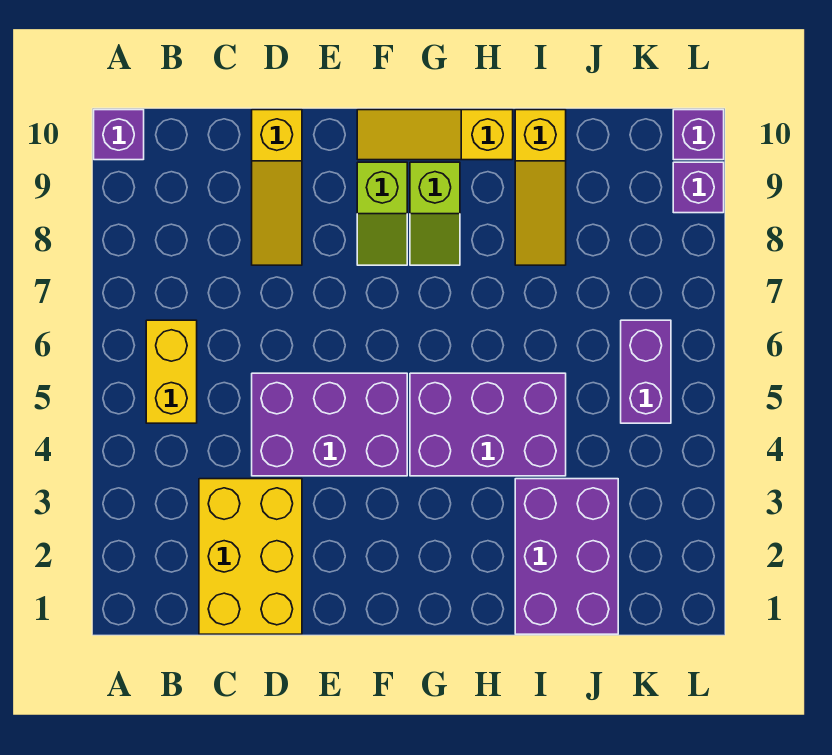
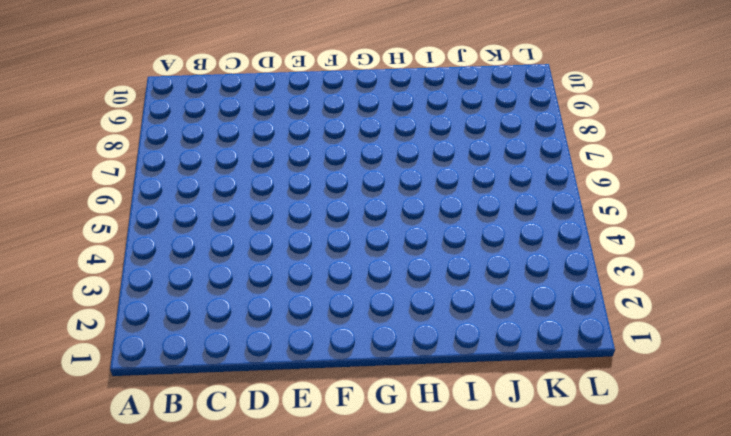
none -> purple brick A10 level 1
none -> yellow brick B5:B6 level 1
none -> yellow brick C1:D3 level 1

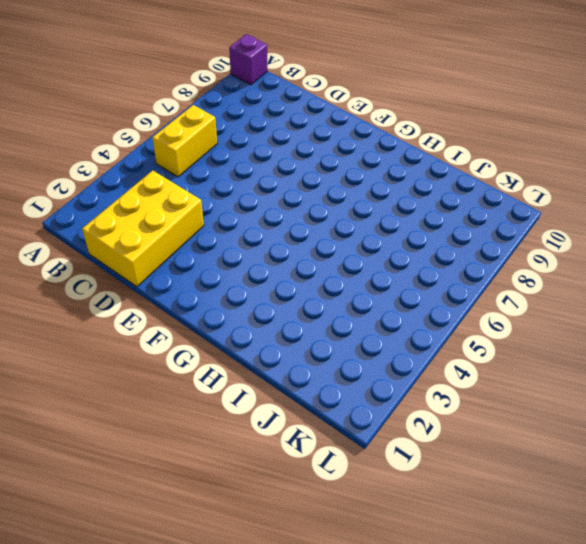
none -> purple brick D4:F5 level 1
none -> yellow slope D8:D10 level 1 top 10
none -> lime slope F8:F9 level 1 top 9

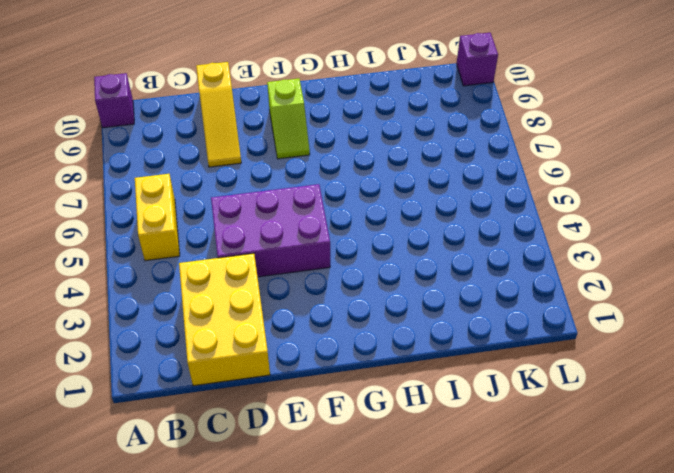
none -> yellow slope F10:H10 level 1 top H
none -> purple brick G4:I5 level 1
none -> lime slope G8:G9 level 1 top 9

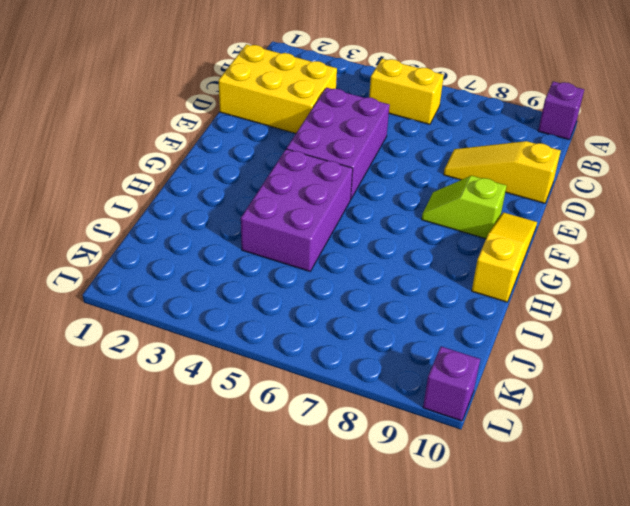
none -> lime slope G8:G9 level 1 top 9
none -> purple brick I1:J3 level 1
none -> yellow slope I8:I10 level 1 top 10

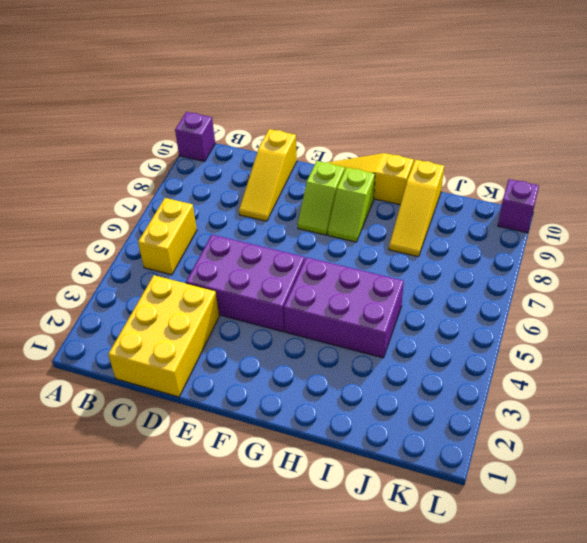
none -> purple brick I1:J3 level 1
none -> purple brick K5:K6 level 1
none -> purple brick L9 level 1

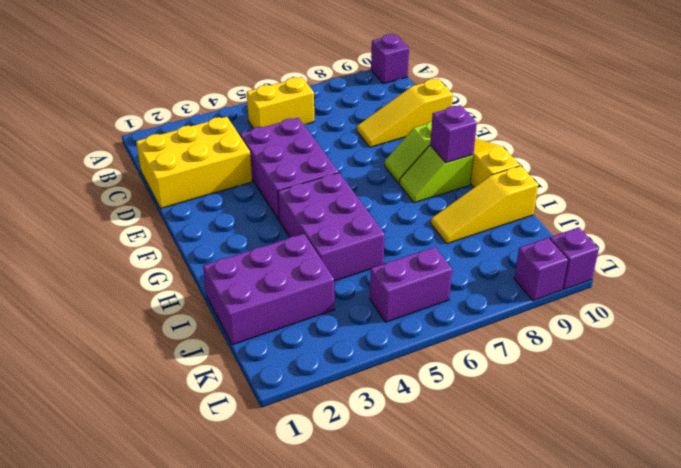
purple brick G9 level 2 -> none

